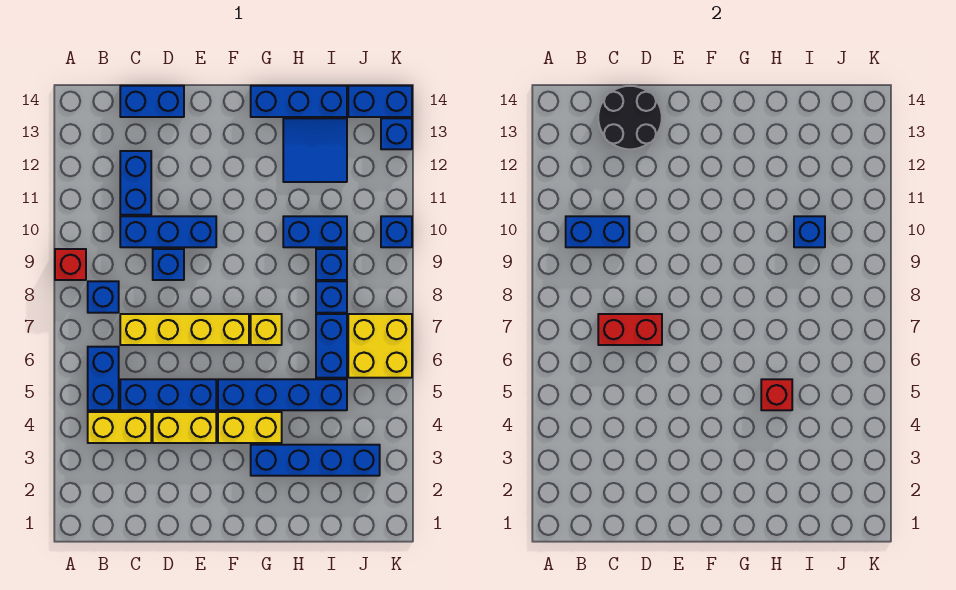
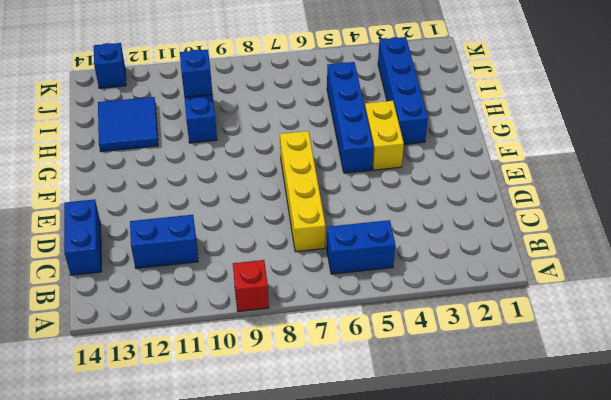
none -> yellow brick B4:C4 level 1
none -> blue brick B8 level 1
none -> blue brick C5:E5 level 1
none -> blue brick C10:E10 level 1

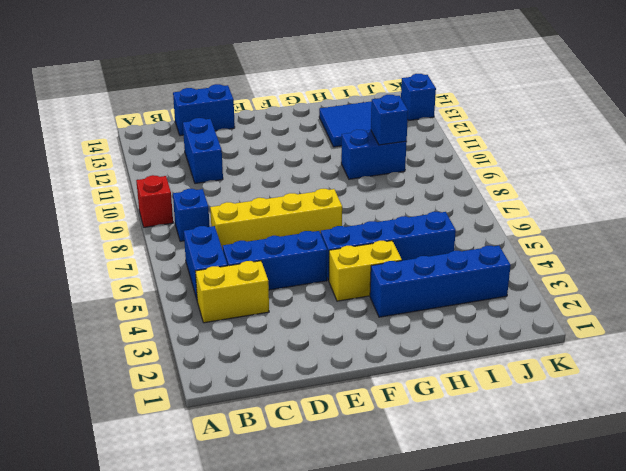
none -> blue brick C10:E10 level 1
none -> yellow brick D4:E4 level 1
none -> blue brick D9 level 1
none -> yellow brick G7 level 1

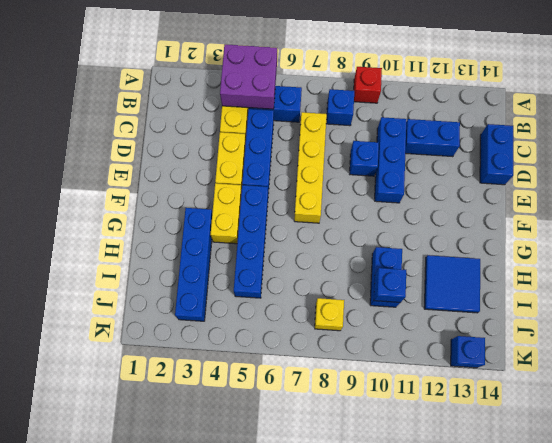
purple brick A4:B5 level 2 -> none
yellow brick J8 level 1 -> yellow brick G7 level 1
none -> blue brick G14:I14 level 1
none -> blue brick I6:I7 level 1
none -> blue brick I8 level 1
none -> blue brick I9 level 1

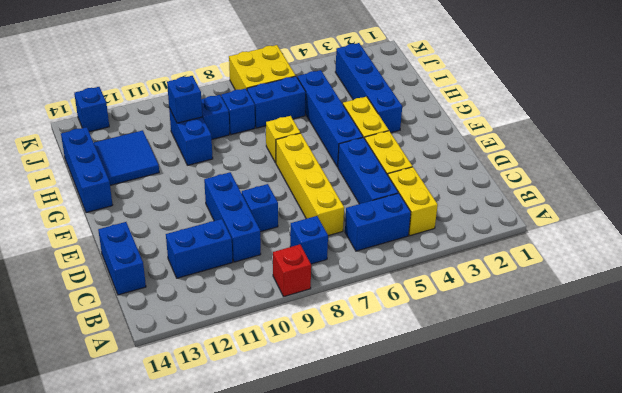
none -> blue brick J14:K14 level 1
none -> blue brick K10 level 1
none -> blue brick B10:C10 level 2
none -> red brick C7:D7 level 2

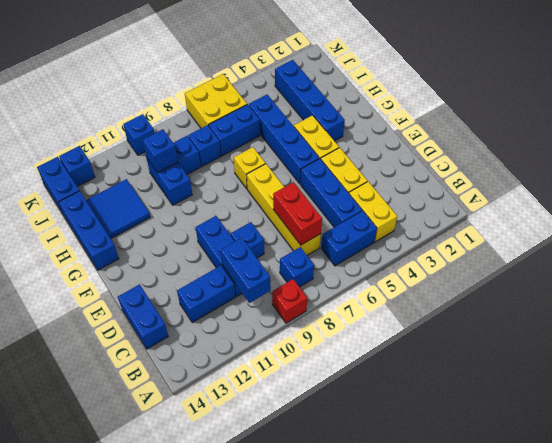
none -> black round brick C13:D14 level 2
none -> red brick H5 level 2

